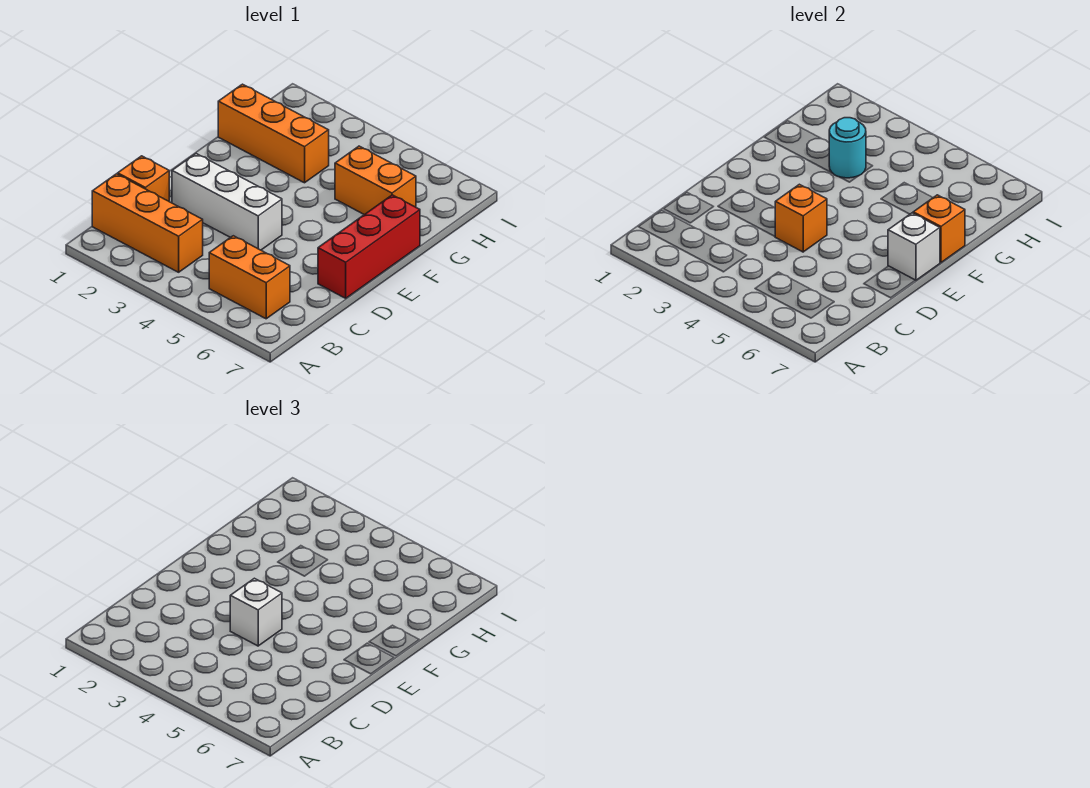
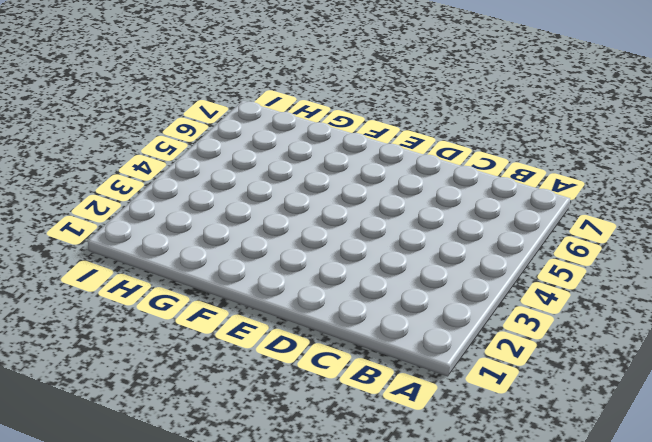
none -> orange brick B1:B3 level 1
none -> orange brick B5:B6 level 1
none -> orange brick C1 level 1

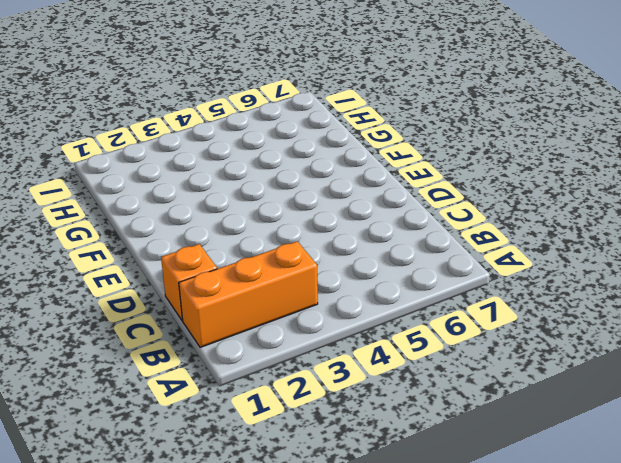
none -> orange brick B5:B6 level 1
none -> white brick D2:D4 level 1
none -> red brick D7:F7 level 1

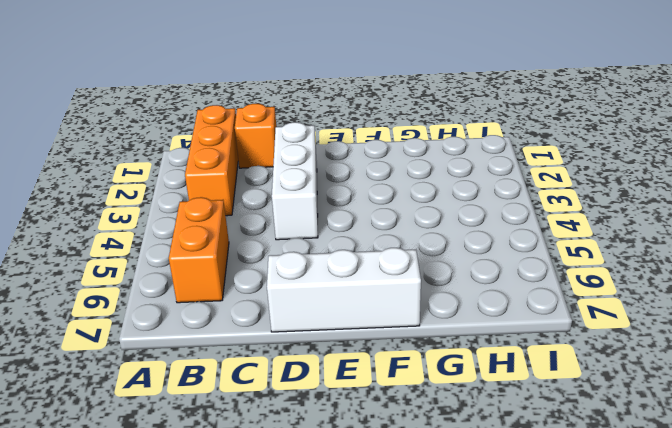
white brick D7:F7 level 1 -> red brick D7:F7 level 1
none -> orange brick G1:G3 level 1
none -> orange brick G5:G6 level 1
none -> orange brick D4 level 2

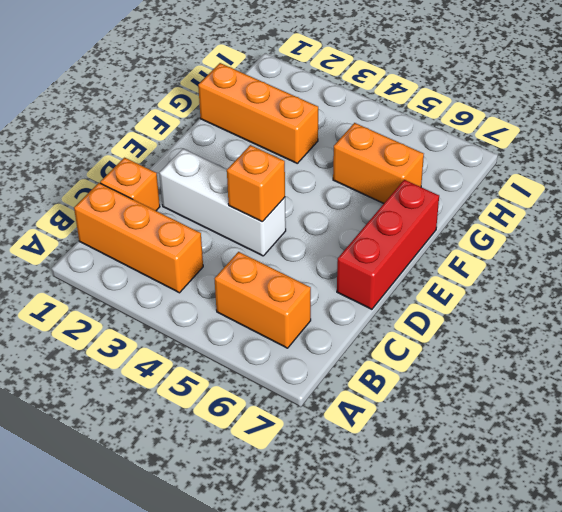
none -> white brick E7 level 2
none -> orange brick F7 level 2
none -> cyan round brick G3 level 2

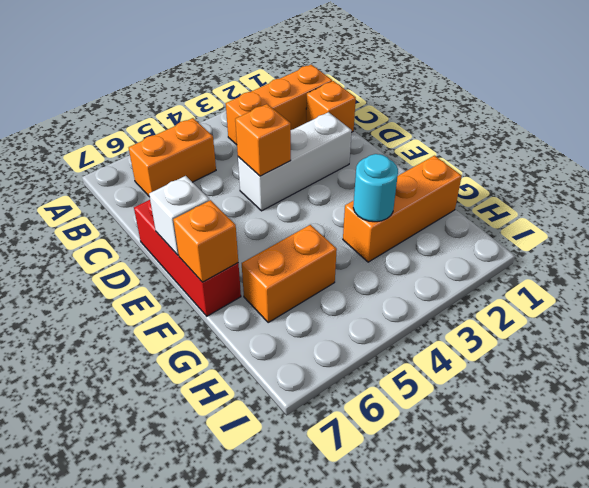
none -> white brick D4 level 3

